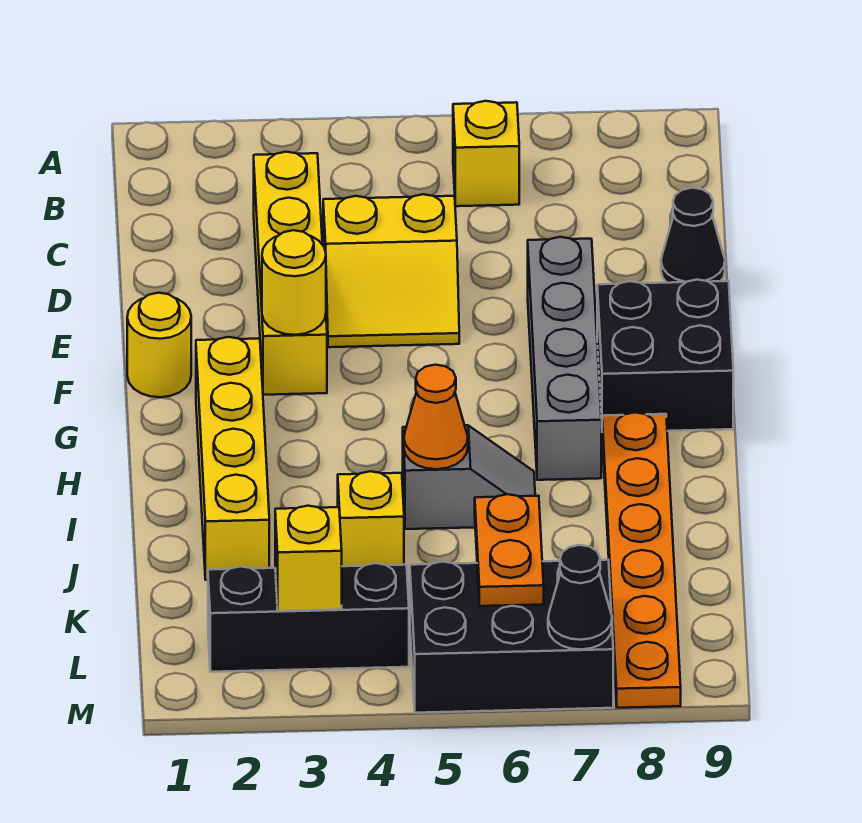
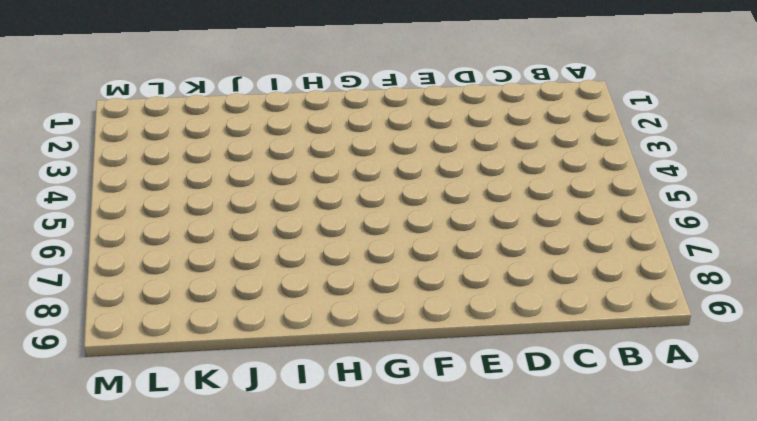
none -> yellow brick B6 level 1
none -> yellow brick C3:F3 level 1
none -> yellow slope D4:E5 level 1 top D

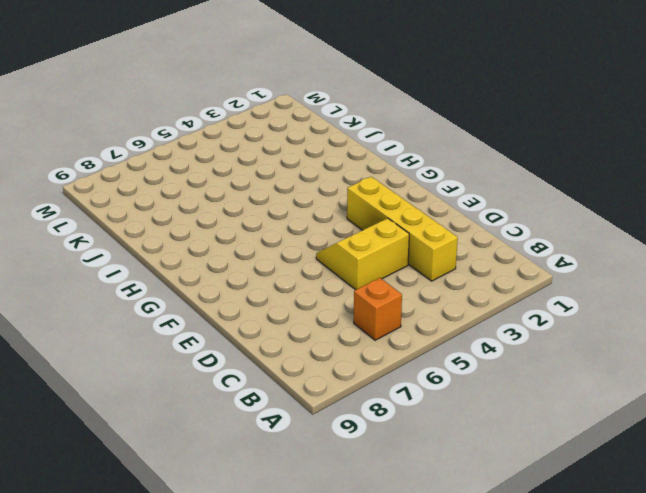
orange brick B6 level 1 -> yellow brick B6 level 1
none -> black cone D9 level 1
none -> grey brick E7:H7 level 1
none -> yellow round brick F1 level 1

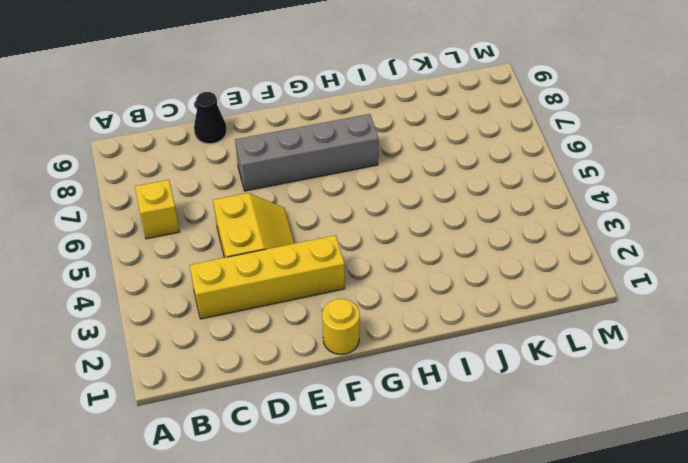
none -> black brick F8:G9 level 1
none -> yellow brick G2:J2 level 1
none -> orange plate H8:M8 level 1

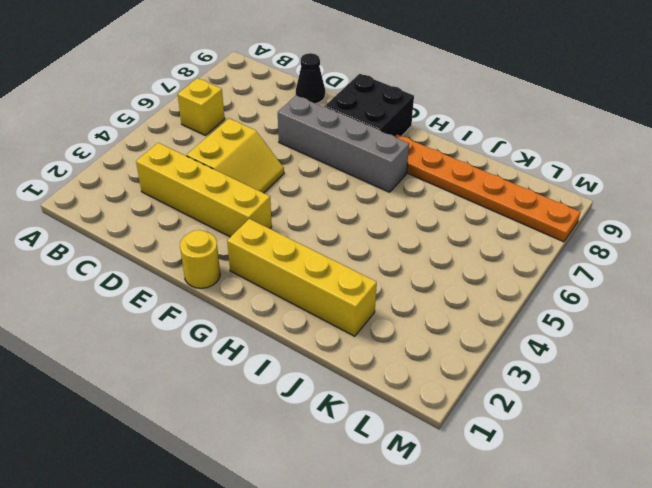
none -> grey slope I5:I6 level 1 top 5
none -> yellow brick J4 level 1
none -> black brick L2:L4 level 1

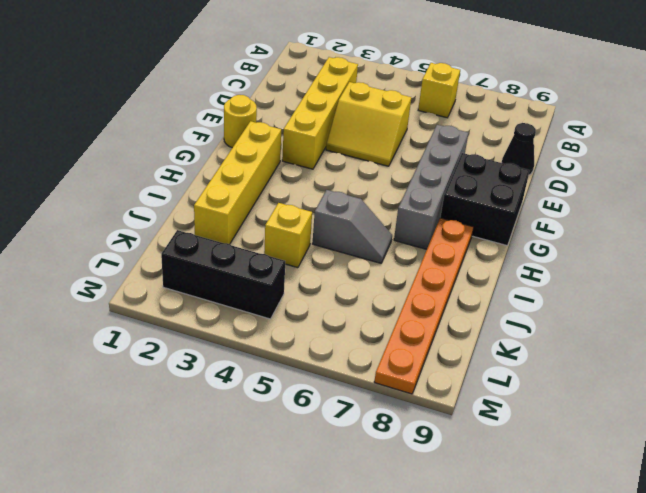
none -> black brick L5:M7 level 1
none -> yellow round brick F3 level 2
none -> orange cone I5 level 2

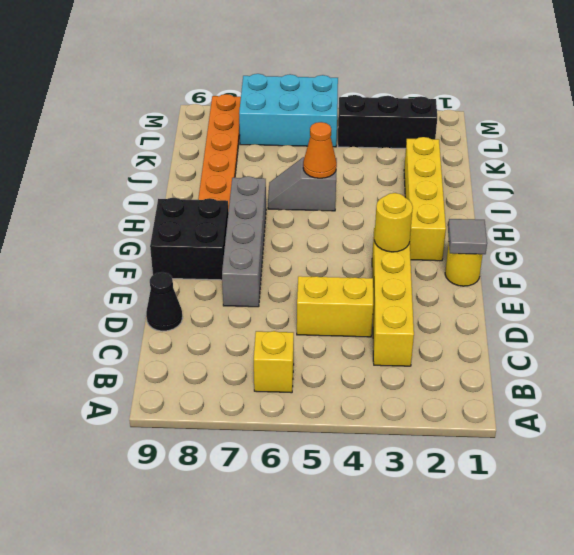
grey tile F1 level 2 -> none
cyan brick L5:M7 level 1 -> black brick L5:M7 level 1
none -> yellow brick J4 level 1
none -> orange plate K6:L6 level 2
none -> yellow brick L3 level 2

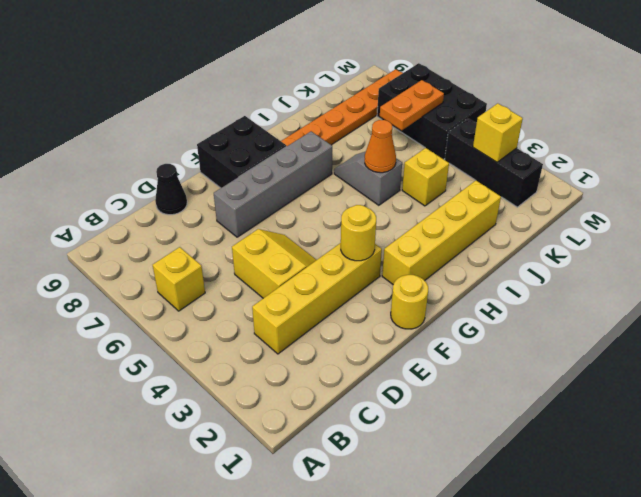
none -> black cone M7 level 2

